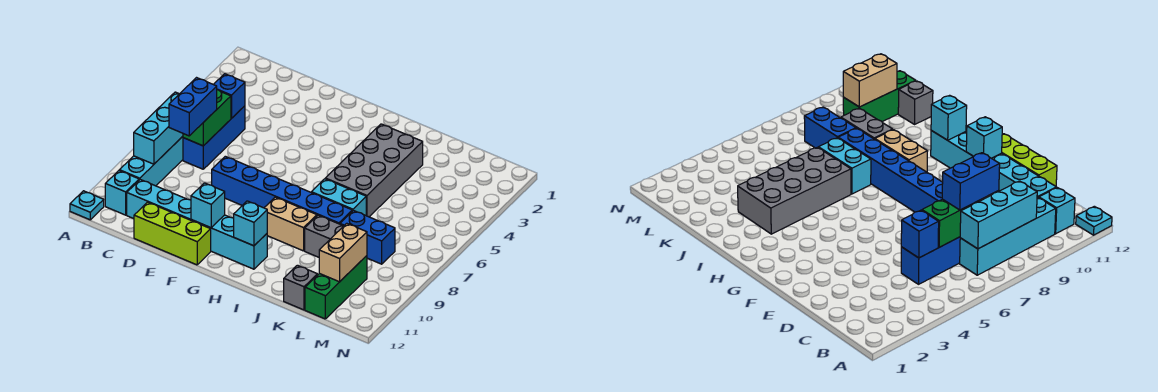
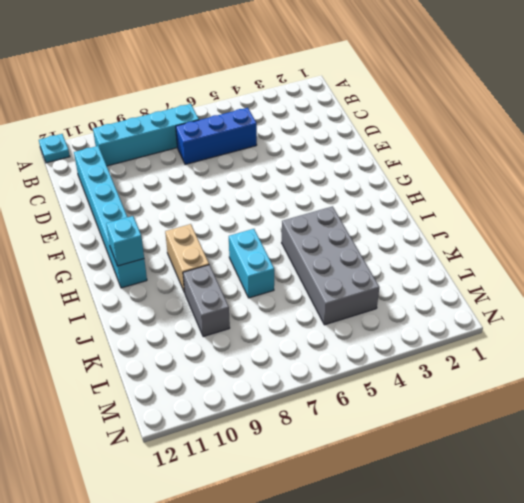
grey brick I4:L5 level 1 -> grey brick I3:J6 level 1
none -> cyan brick B11 level 1
none -> lime brick D12:F12 level 1
none -> blue brick E8:J8 level 1

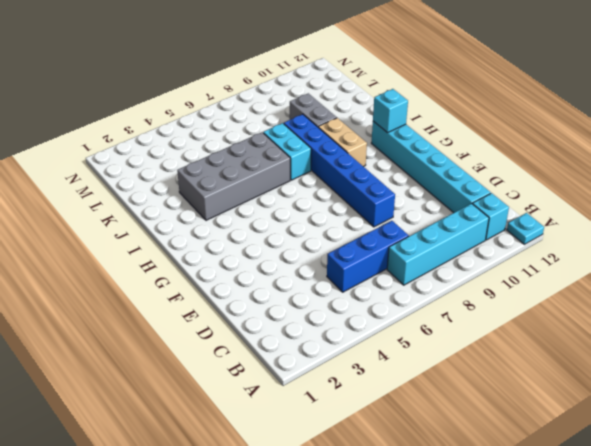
none -> lime brick D12:F12 level 1
none -> blue brick K8:L8 level 1
none -> grey brick K12 level 1

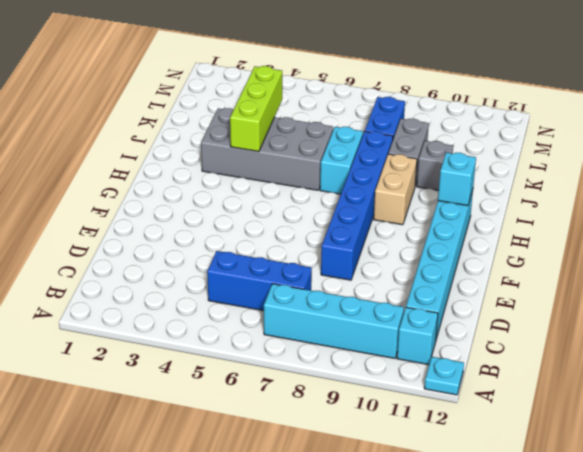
lime brick I4:K4 level 2 -> lime brick D12:F12 level 1
grey brick J10 level 1 -> grey brick K12 level 1
none -> green brick L10:L12 level 1
none -> cyan brick B7:B9 level 2
none -> blue brick C5 level 2

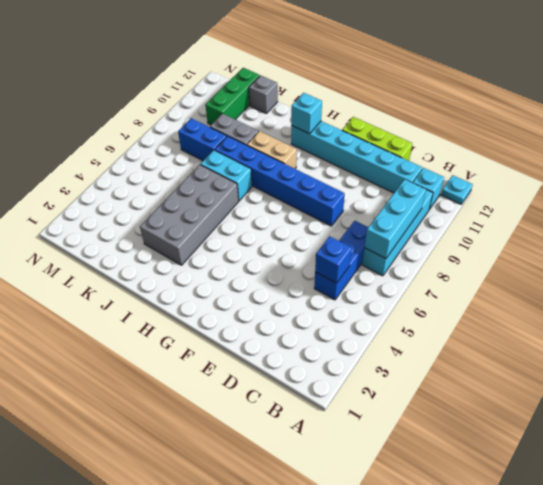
none -> green brick C6:C7 level 2
none -> cyan brick F11 level 2
none -> tan brick L10:L11 level 2

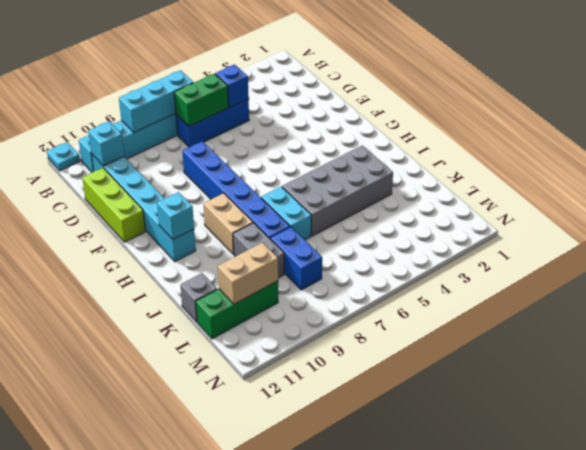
cyan brick C11 level 2 -> cyan brick F11 level 2
none -> blue brick C7:C8 level 3

